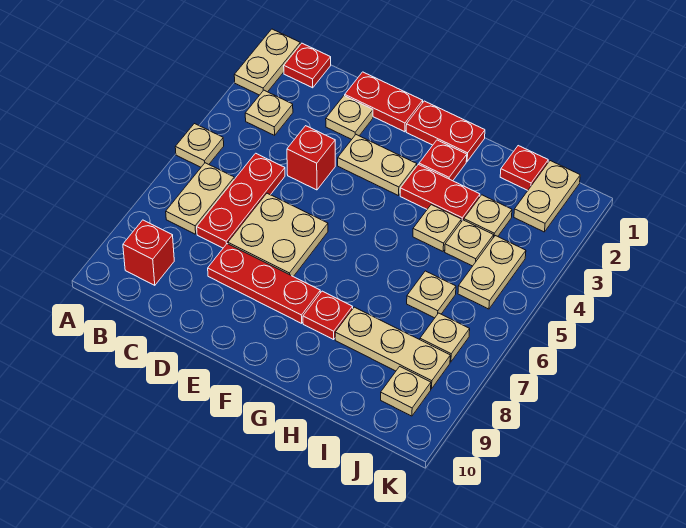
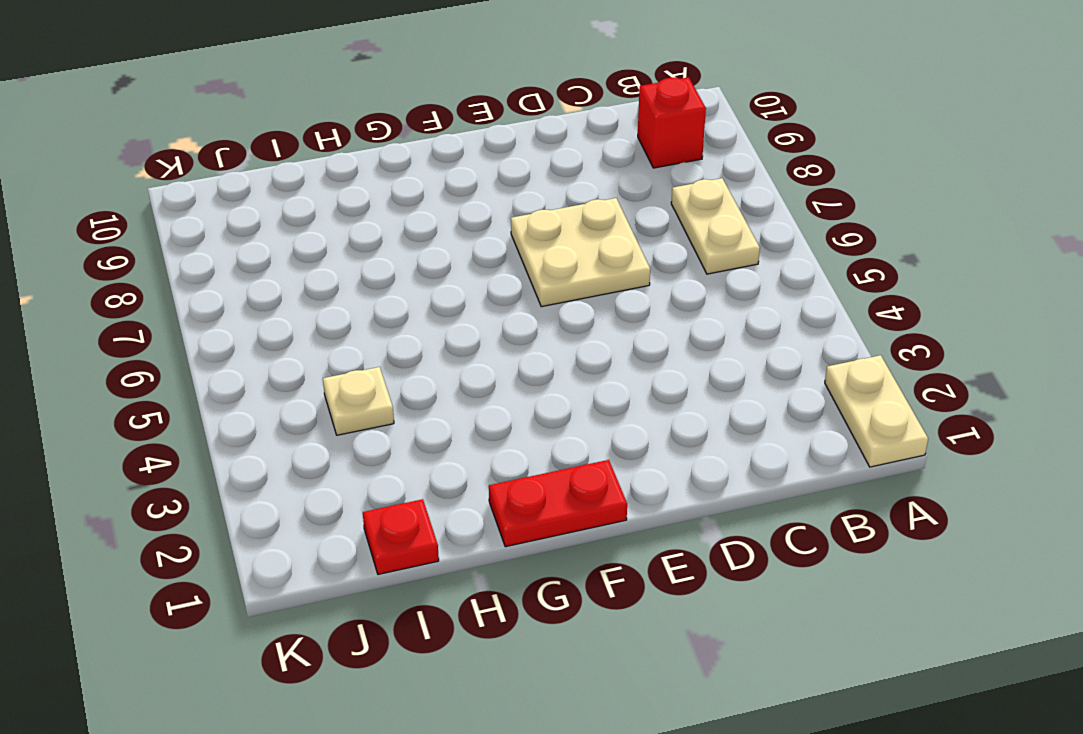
none -> tan plate A5 level 1
none -> red plate B1 level 1
none -> tan plate B3 level 1

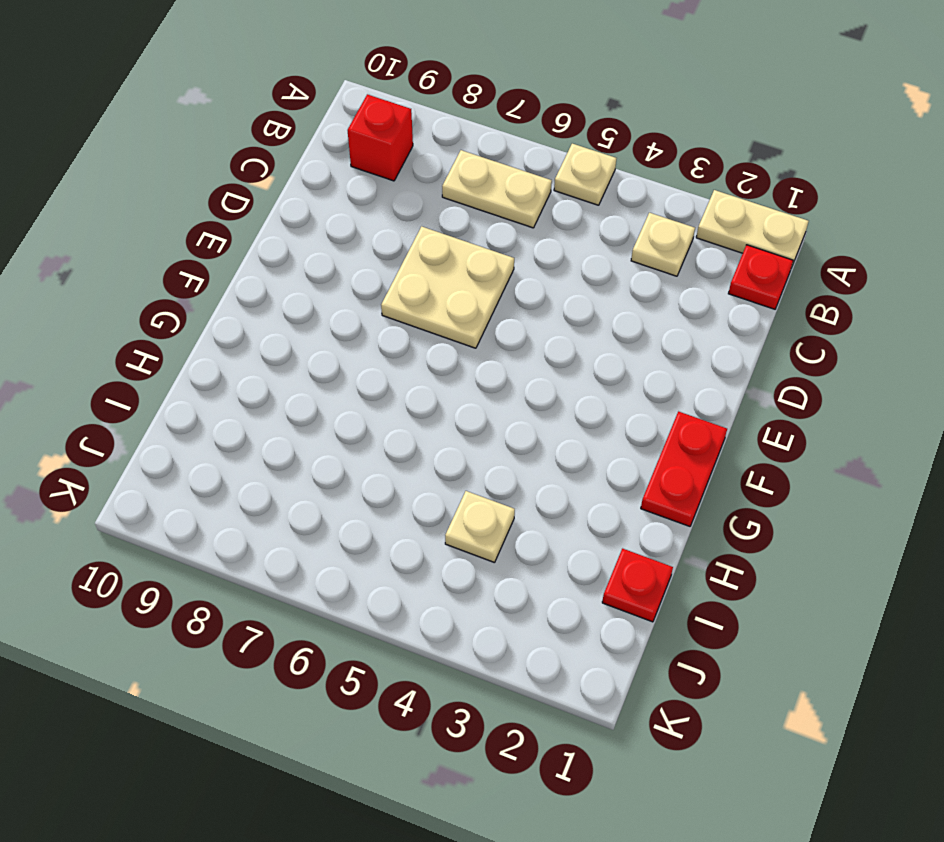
none -> red plate C5:C7 level 1
none -> red plate D1:E1 level 1
none -> tan plate D2 level 1

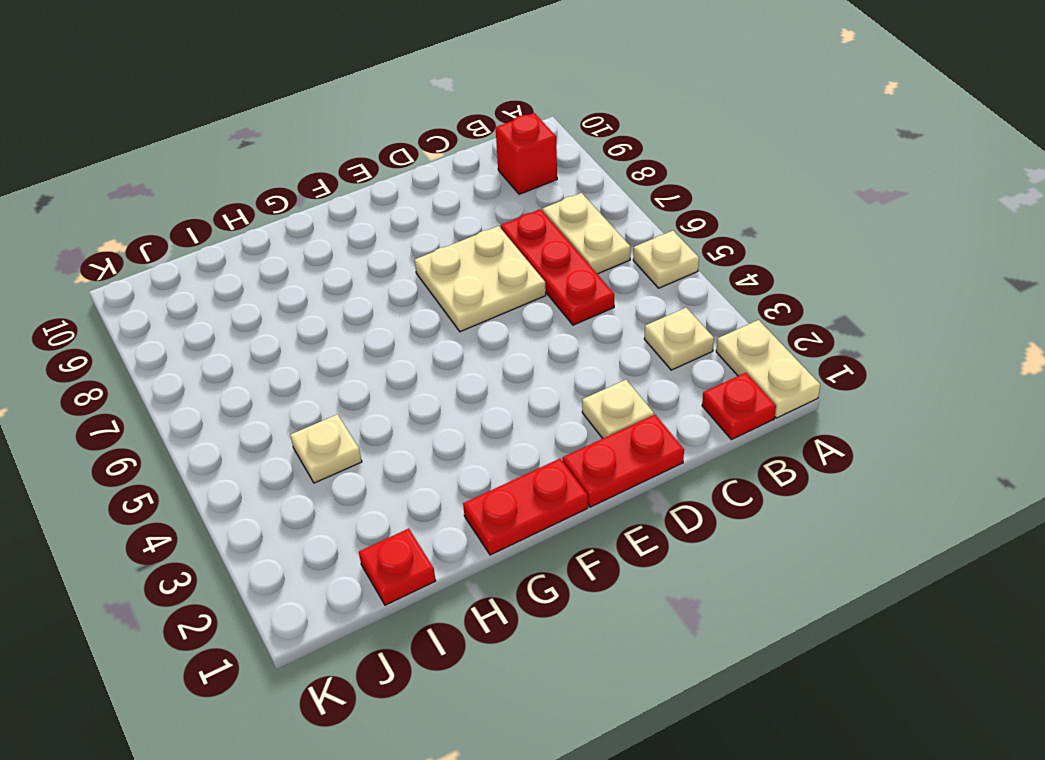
none -> red brick D4 level 1
none -> red plate D8:F8 level 1
none -> tan plate E3:F3 level 1

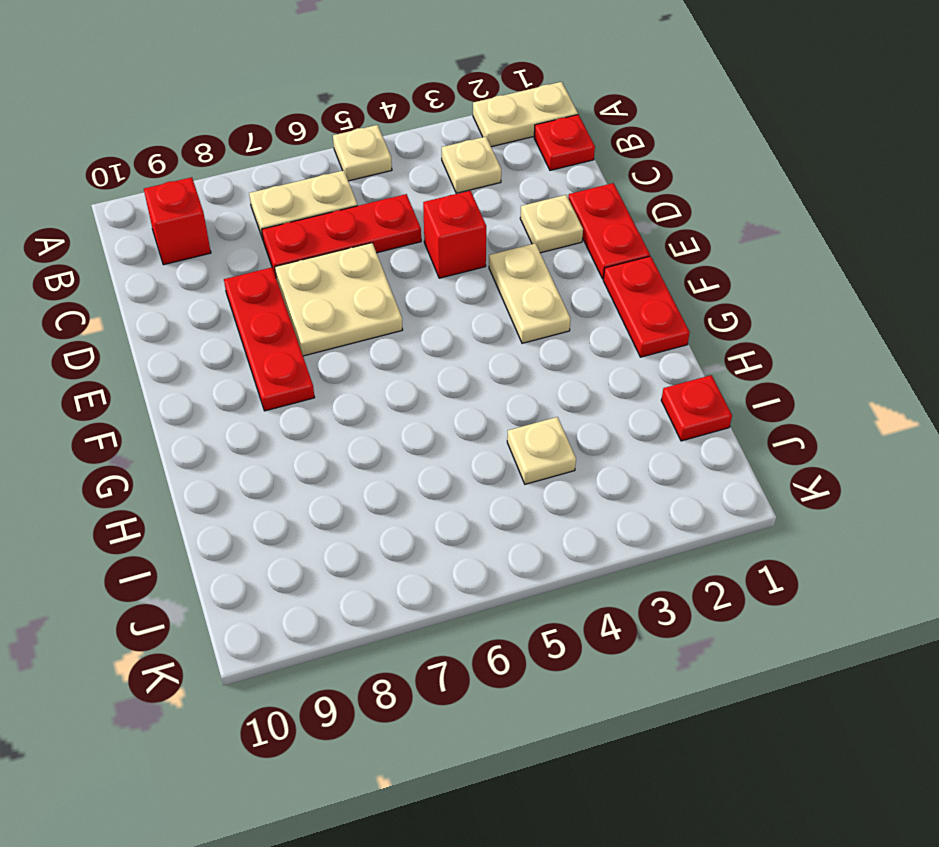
none -> red plate G2 level 1
none -> red plate G3:H3 level 1
none -> red plate G8 level 1

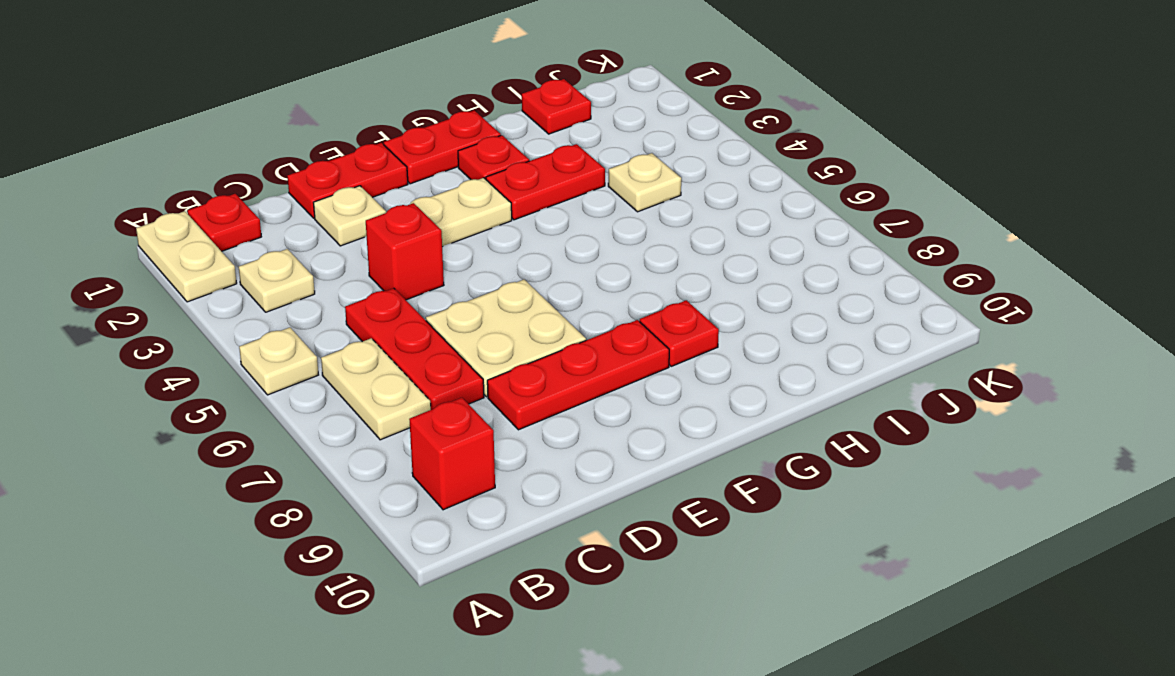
none -> tan plate H4 level 1
none -> tan plate H8:J8 level 1
none -> tan plate I3 level 1

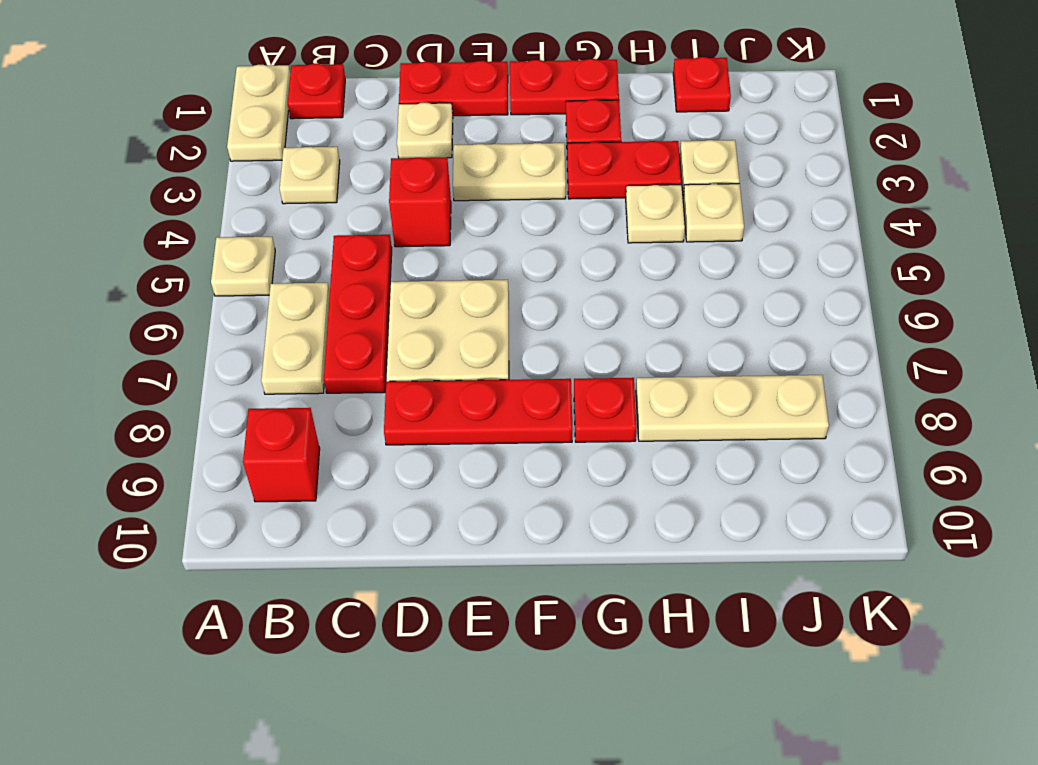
none -> tan plate I6 level 1
none -> tan plate J1:J2 level 1
none -> tan plate J4:J5 level 1

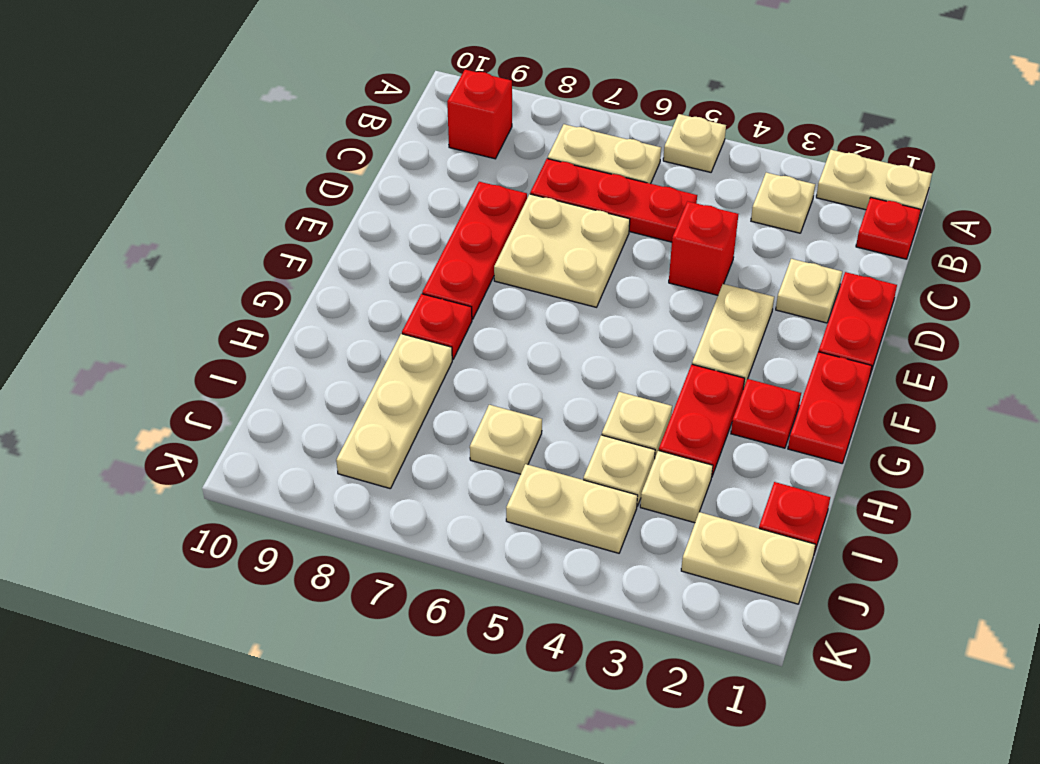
none -> tan plate J7 level 1
none -> tan plate J9 level 1

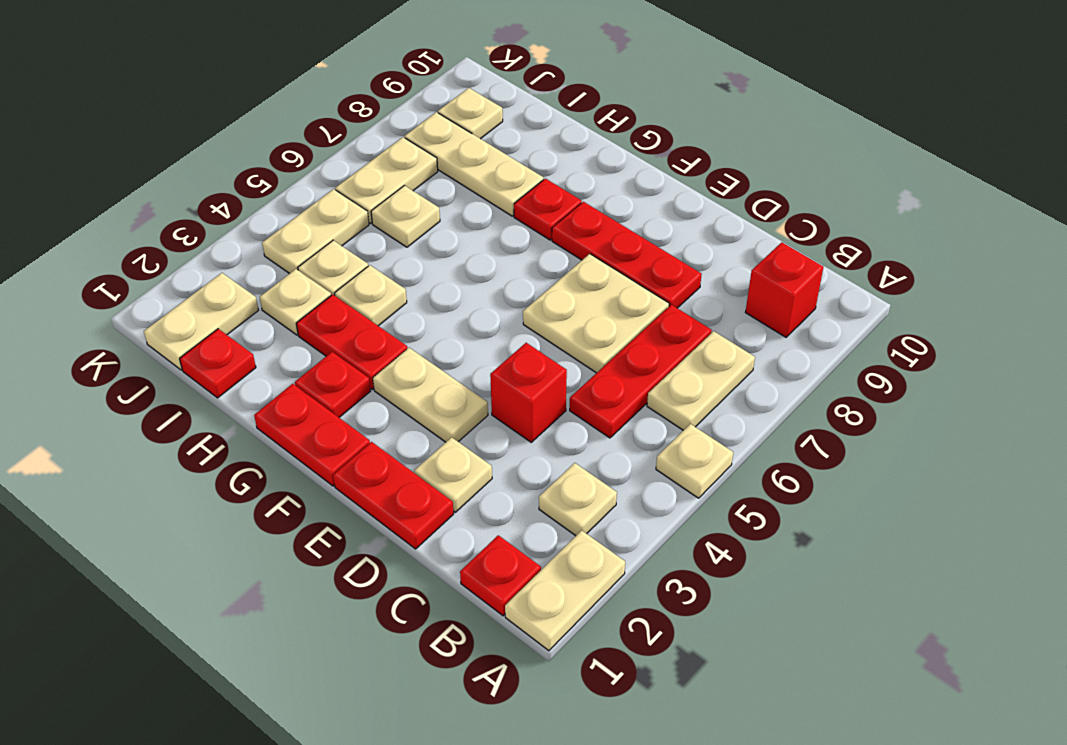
tan plate J6:J7 level 1 -> tan plate J7 level 1

